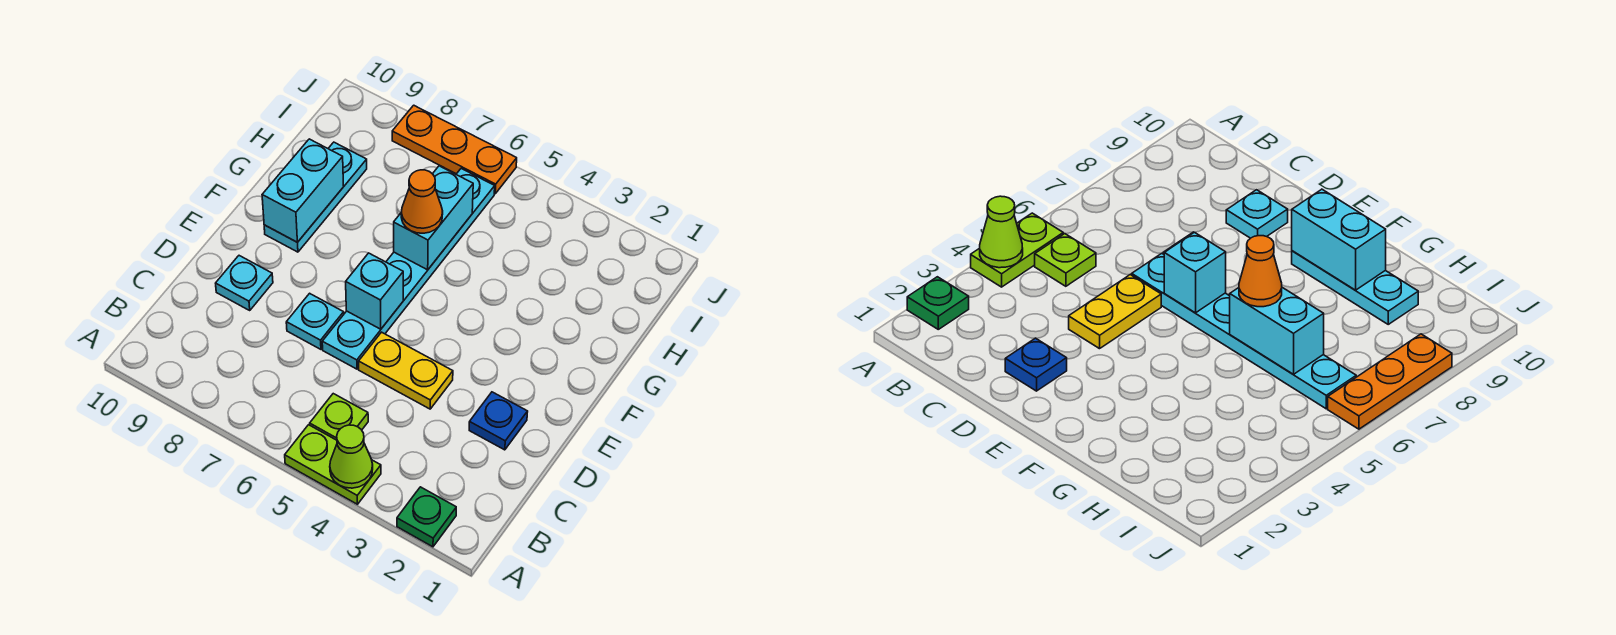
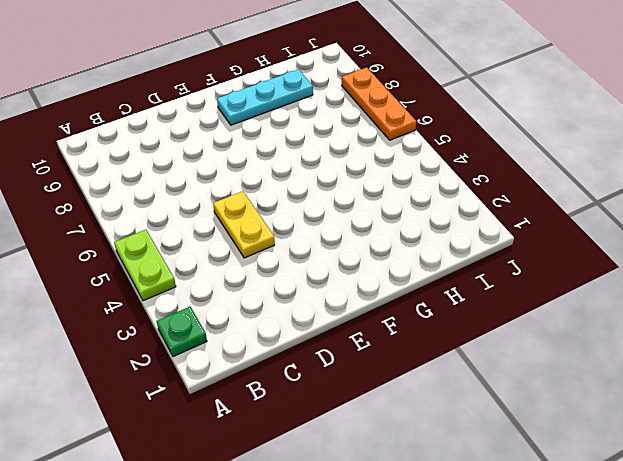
none -> lime plate B5 level 1
none -> blue plate D2 level 1
none -> cyan plate D6:I6 level 1

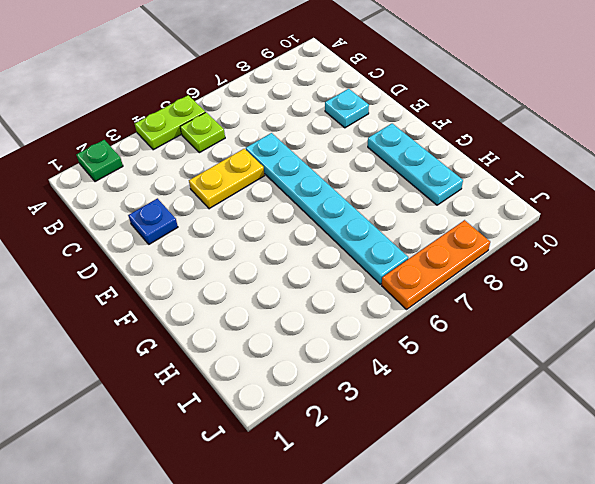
none -> cyan plate D7 level 1
none -> lime cone A4 level 2
none -> cyan brick E6 level 2

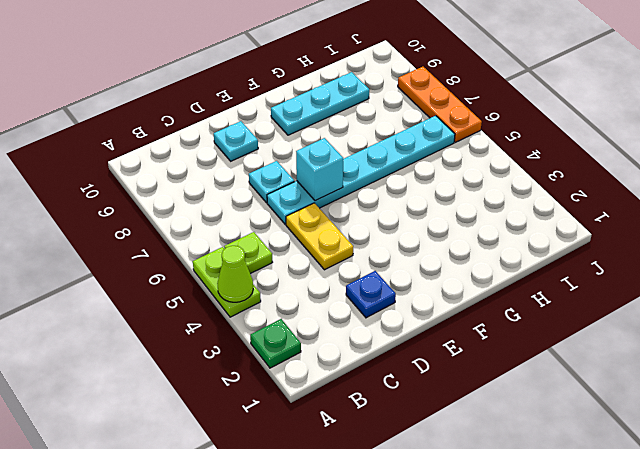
none -> cyan brick F9:G9 level 2
none -> cyan brick G6:H6 level 2
none -> orange cone G6 level 3

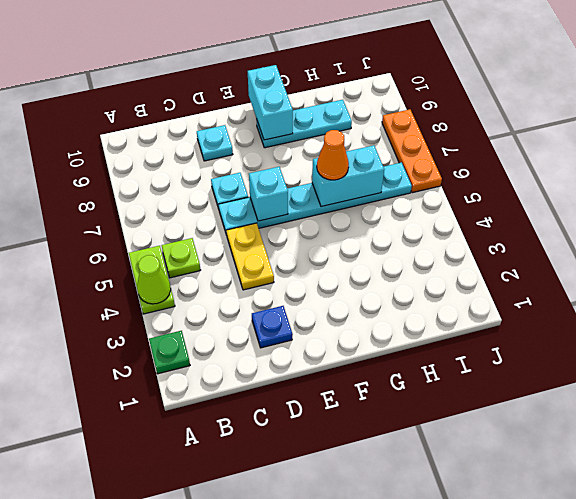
cyan brick F9:F10 level 2 -> cyan brick F9:G9 level 2

